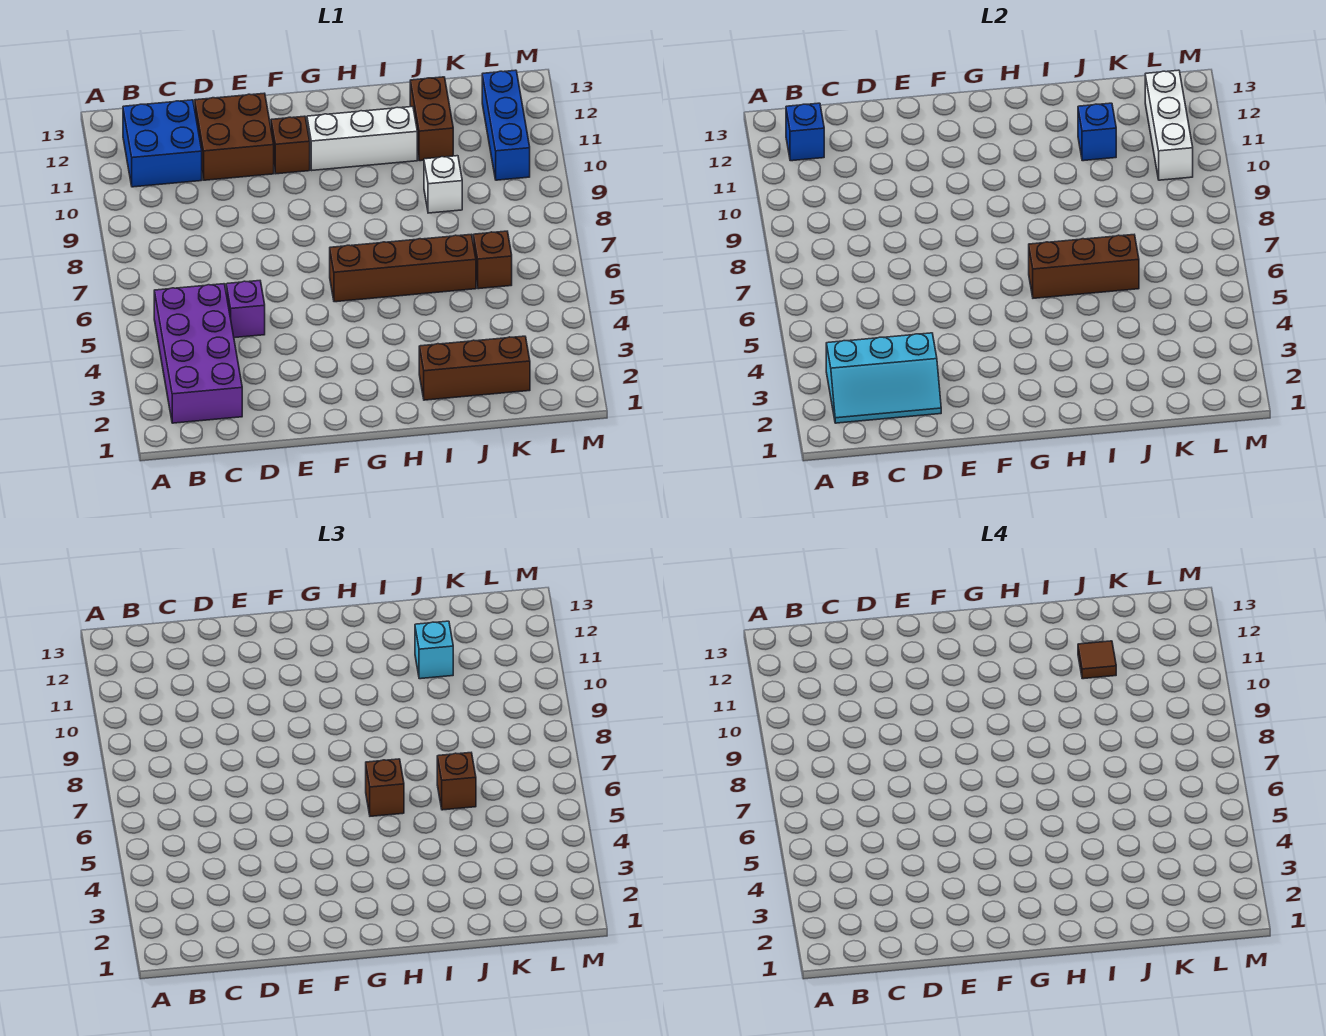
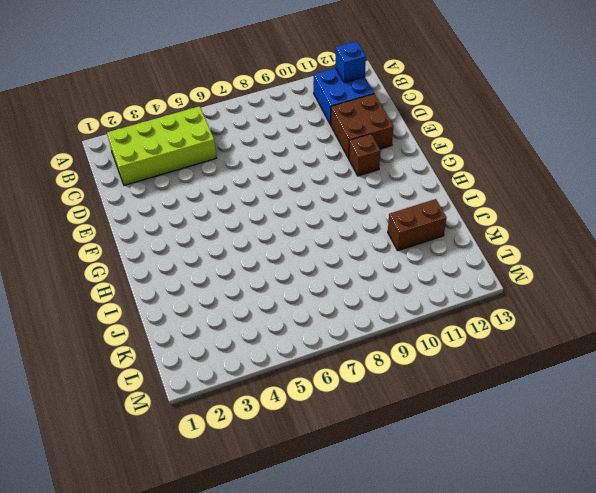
lime brick B2:C5 level 1 -> purple brick B2:C5 level 1
none -> purple brick D5 level 1
none -> brown brick G6:J6 level 1
none -> white brick G11:I11 level 1

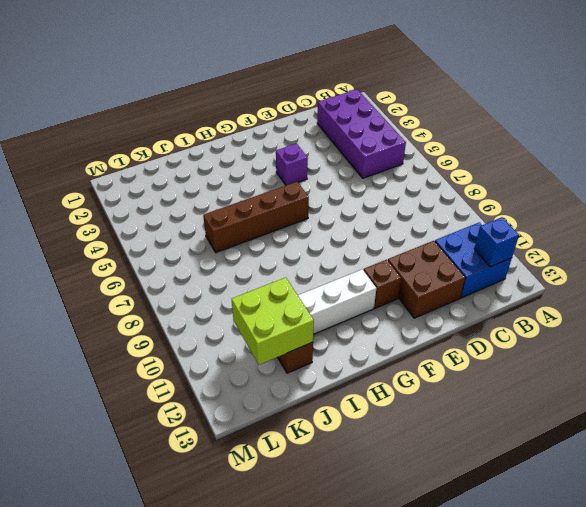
purple brick F4 level 1 -> purple brick D5 level 1
lime brick J11:K12 level 2 -> blue brick J11 level 2
none -> brown brick I2:K2 level 1
none -> white brick J9 level 1
none -> brown brick K6 level 1

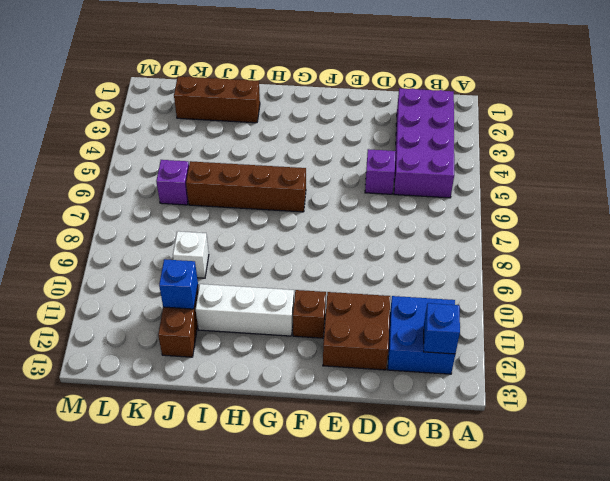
purple brick K6 level 1 -> brown brick K6 level 1
none -> blue brick L10:L12 level 1
none -> cyan slope B2:D3 level 2 top 3
none -> brown brick H6:J6 level 2

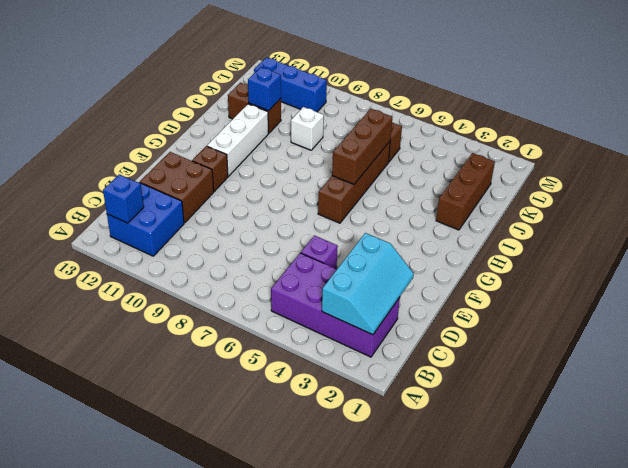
none -> white brick L10:L12 level 2
none -> brown brick H6 level 3
none -> brown brick J6 level 3

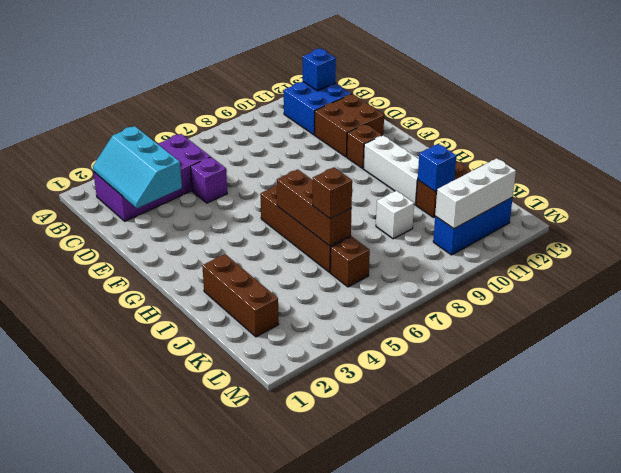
none -> brown brick H6 level 3
none -> cyan brick J11 level 3
none -> brown tile J11 level 4

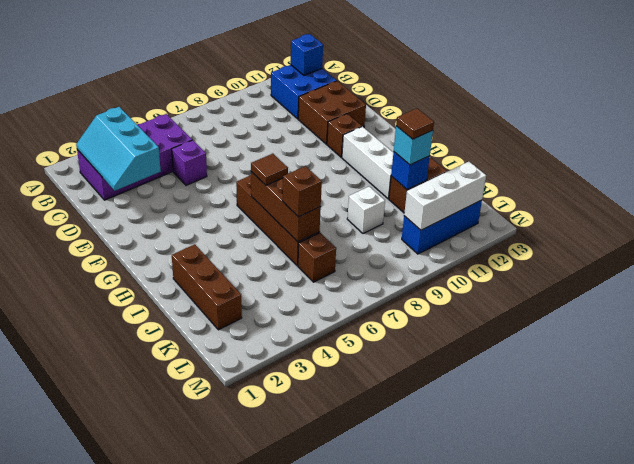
brown tile H6 level 3 -> brown brick H6 level 3

